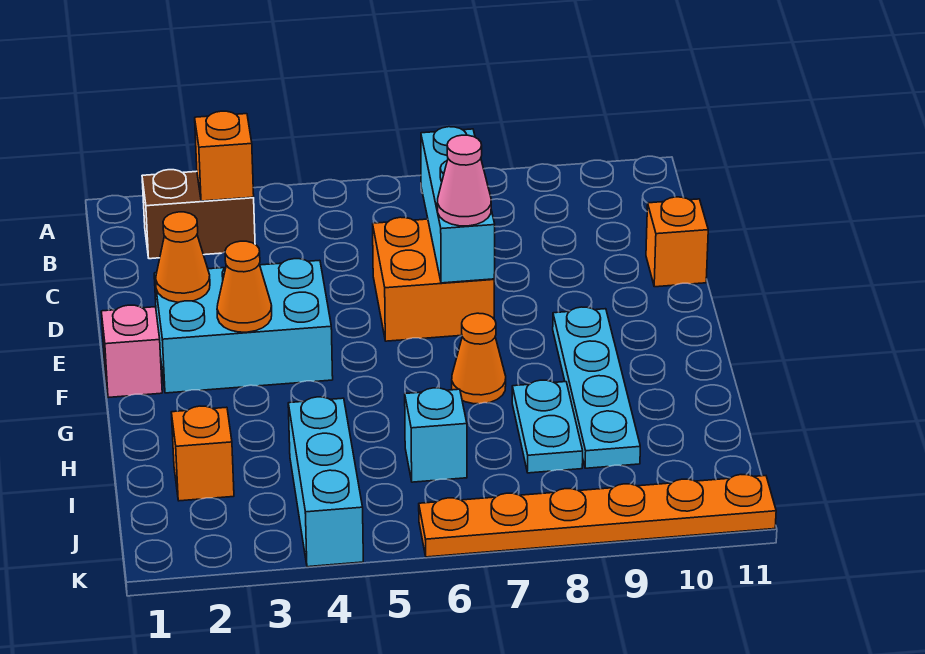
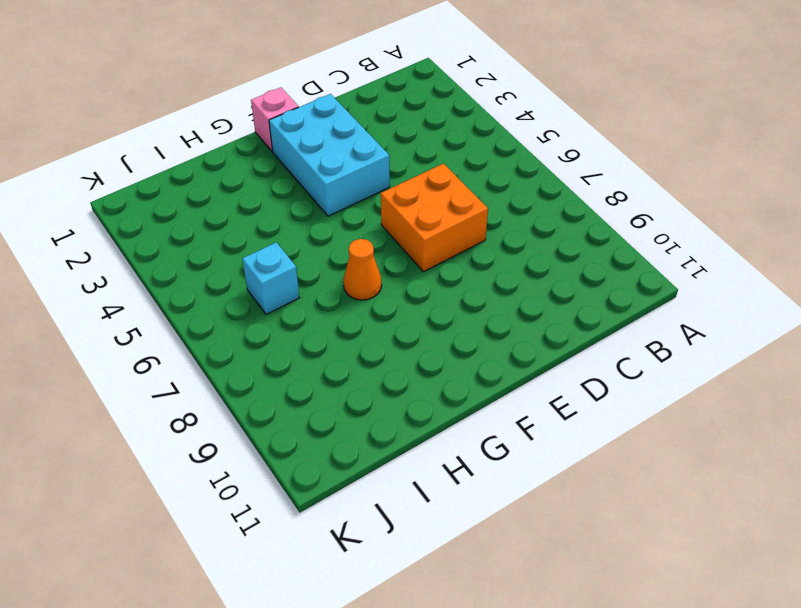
none -> brown brick B2:B3 level 1
none -> orange brick D11 level 1
none -> cyan plate F9:I9 level 1

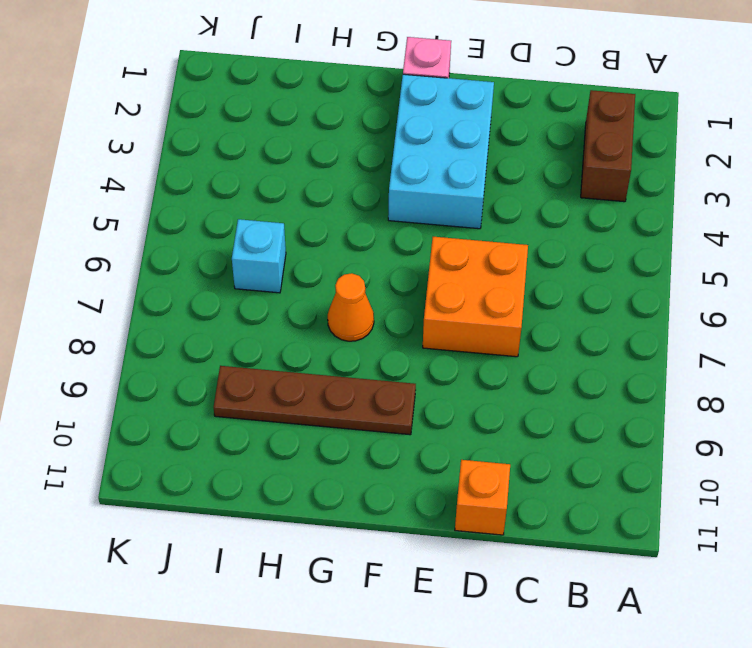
brown plate F9:I9 level 1 -> cyan plate F9:I9 level 1
none -> cyan plate H8:I8 level 1
none -> orange brick I2 level 1
none -> cyan brick I4:K4 level 1

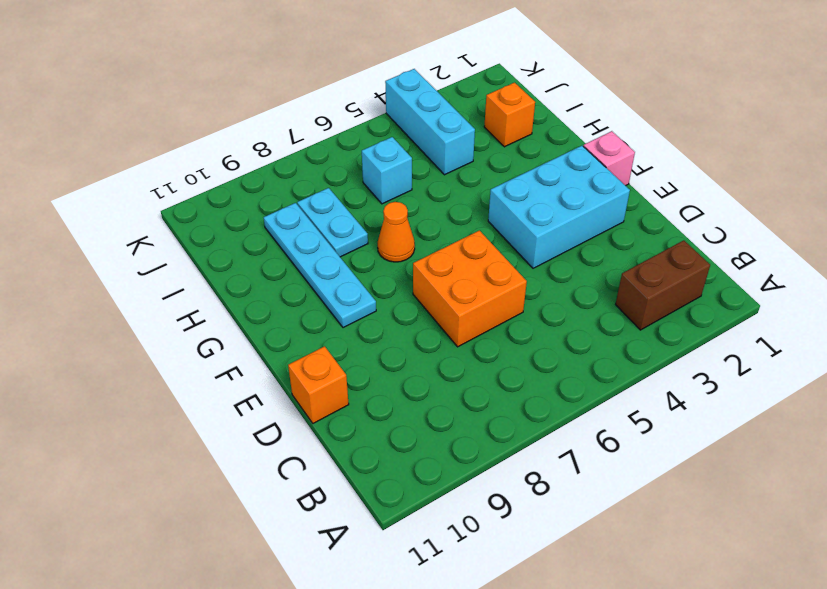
none -> orange plate K6:K11 level 1
none -> orange brick B3 level 2
none -> cyan brick C7:E7 level 2

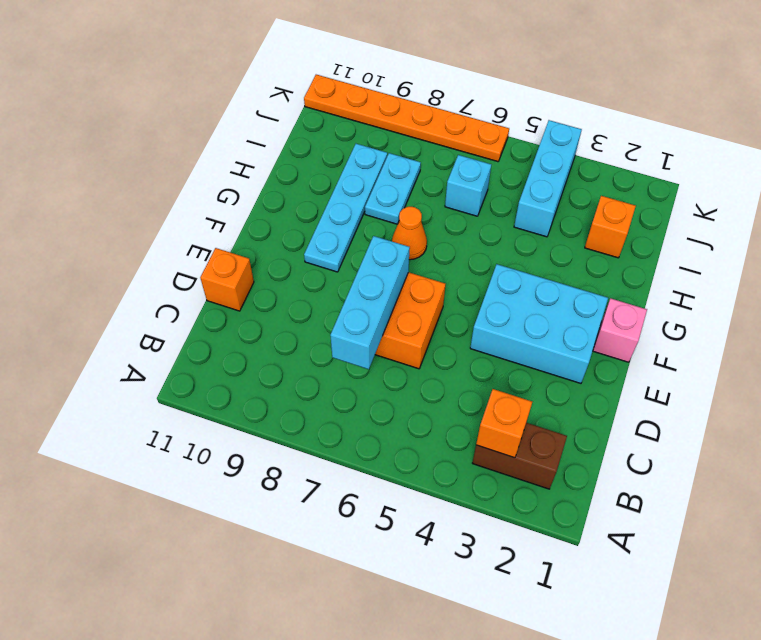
none -> orange cone E2 level 2
none -> orange cone F3 level 2
none -> pink cone E7 level 3

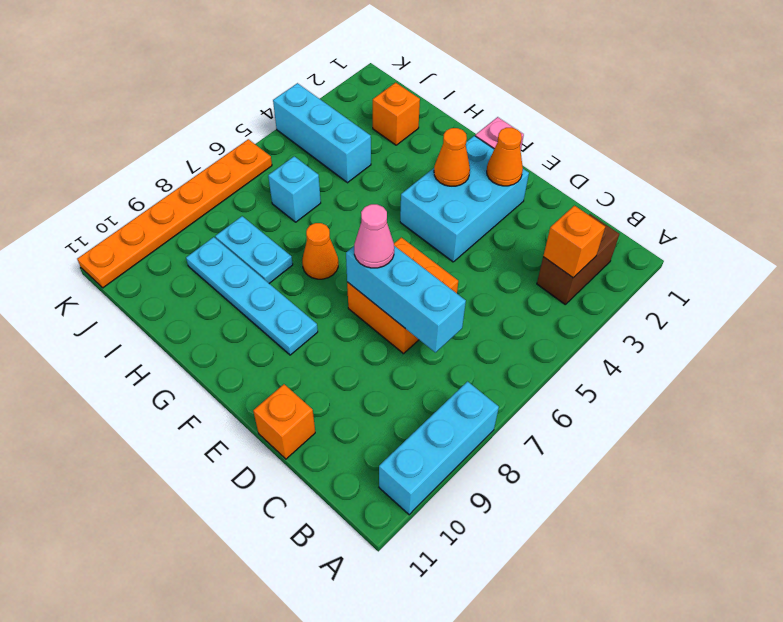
cyan brick A8:A10 level 1 -> none

